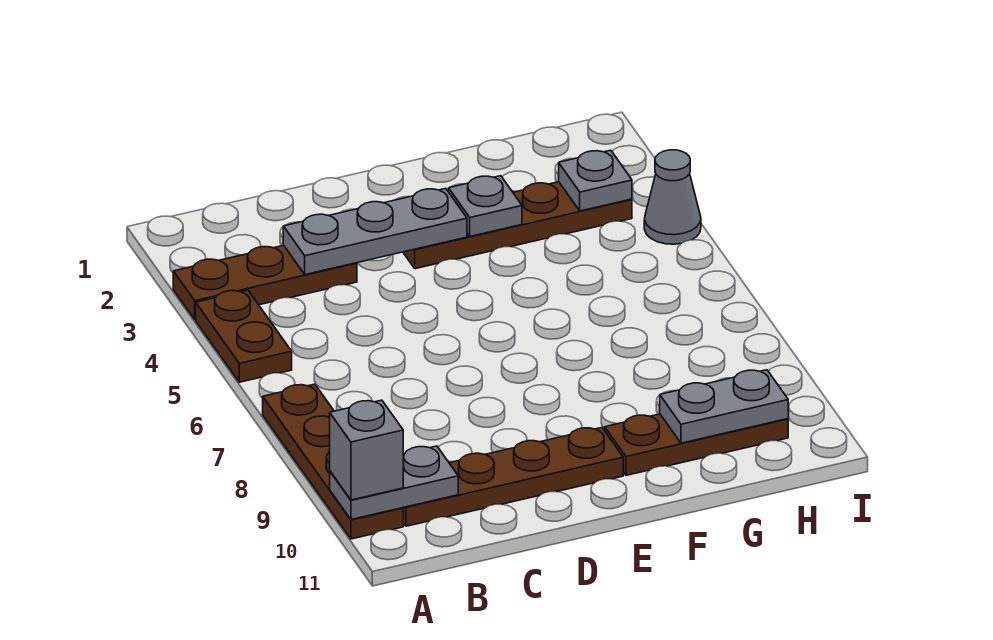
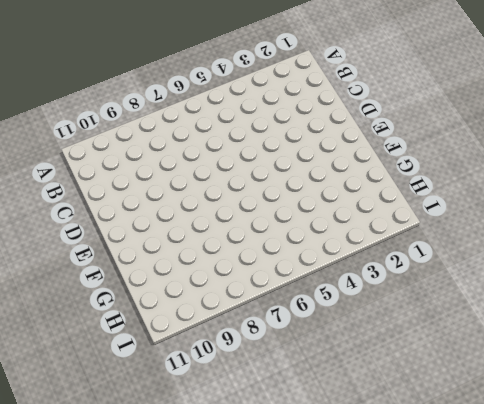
none -> brown plate A3:C3 level 1
none -> brown plate A4:A5 level 1
none -> brown plate A7:A10 level 1

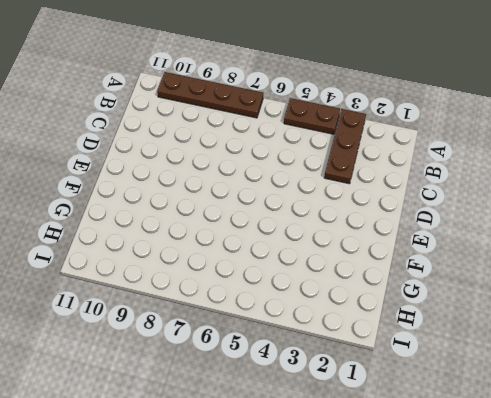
none -> brown plate B10:E10 level 1
none -> brown plate E3:H3 level 1
none -> brown plate F10:H10 level 1

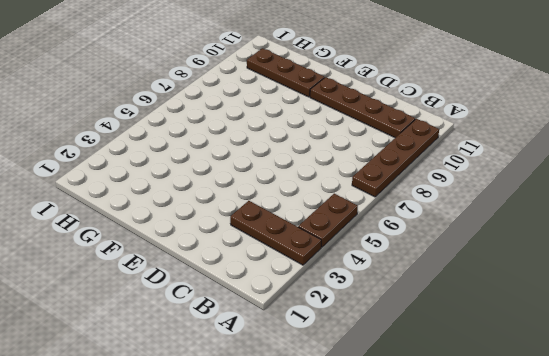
none -> brown plate E3:H3 level 1
none -> grey cone I4 level 1
none -> grey plate A10:B10 level 2

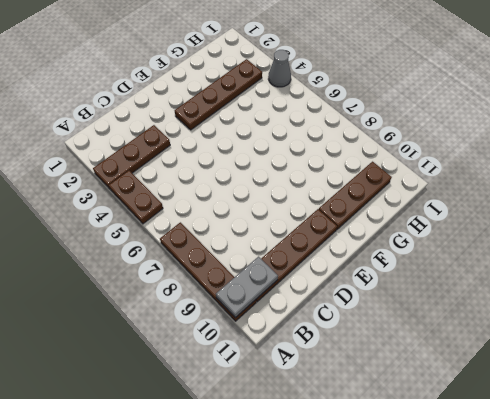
none -> grey plate C3:E3 level 2
none -> grey plate F3 level 2
none -> grey plate G10:H10 level 2

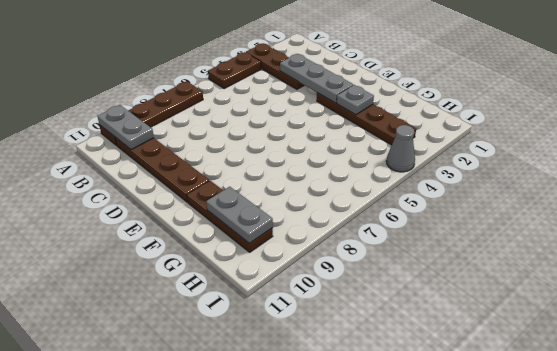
none -> grey plate H3 level 2
none -> grey brick A10 level 3

